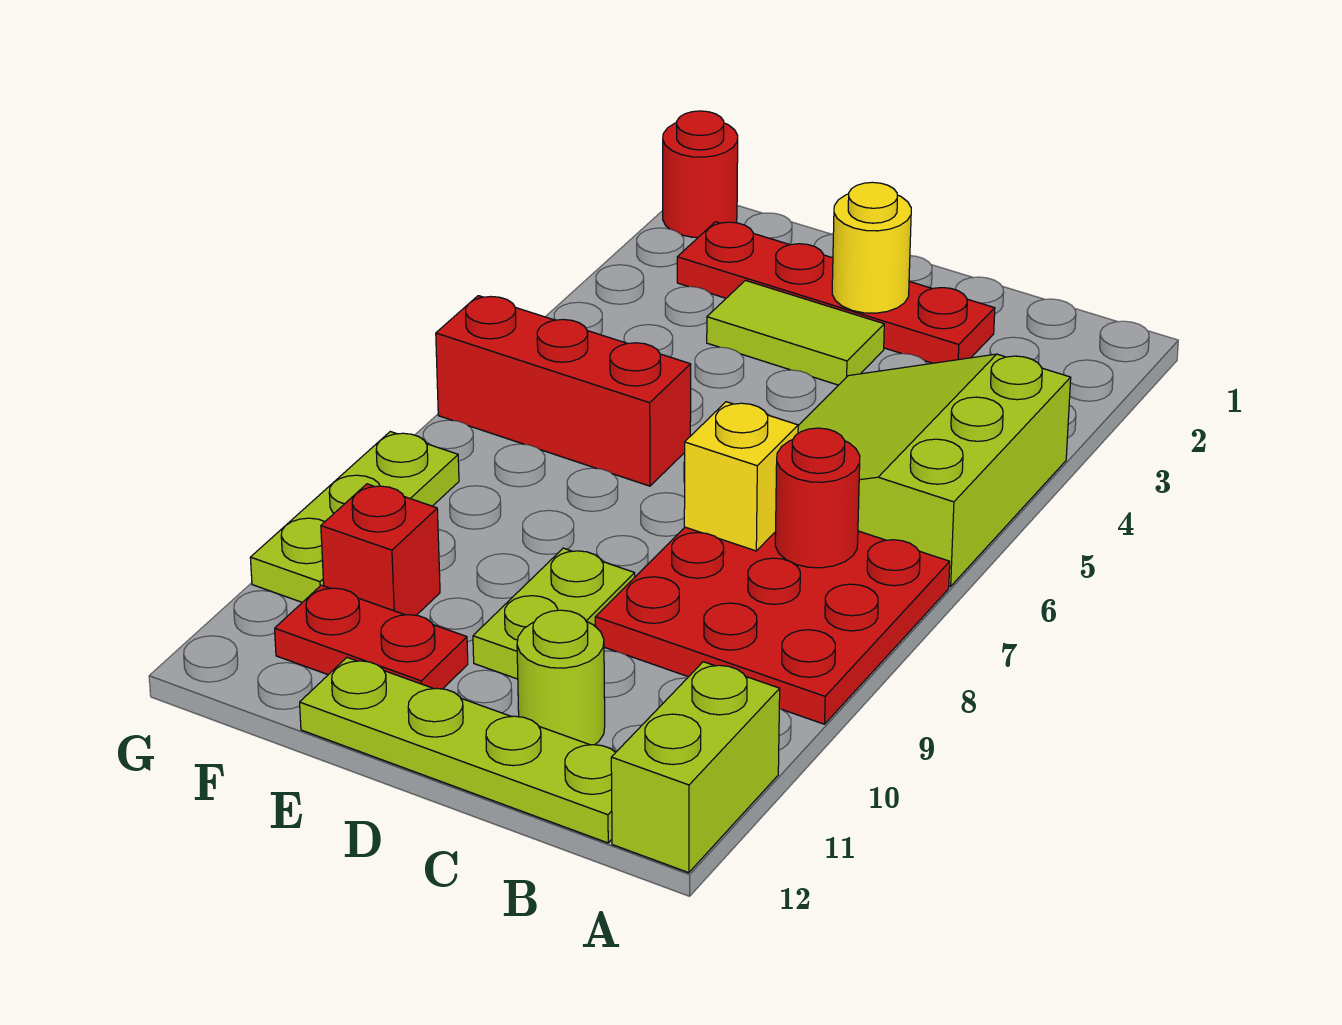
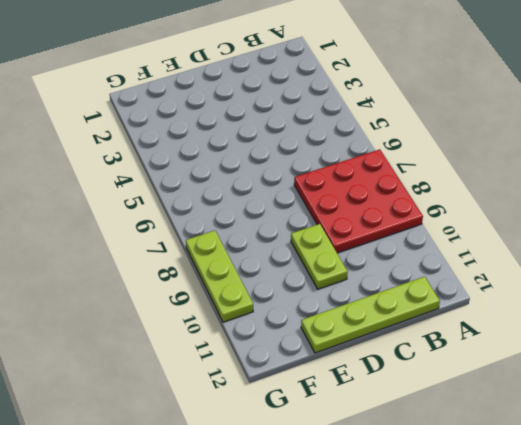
none -> lime slope A4:C6 level 1 top A
none -> lime brick A11:A12 level 1
none -> red plate C2:F2 level 1

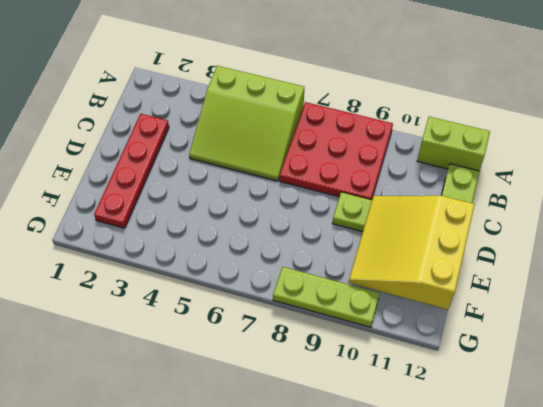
yellow slope D10:F12 level 2 top 12 -> none
none -> lime round brick C11 level 1
none -> lime tile D3:E3 level 1
none -> red brick E6:G6 level 1

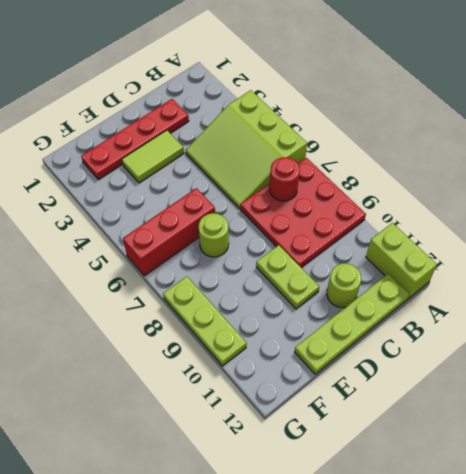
lime round brick E7 level 1 -> none
none -> red plate E11:F11 level 1
none -> red brick F10 level 1
none -> red round brick G1 level 1

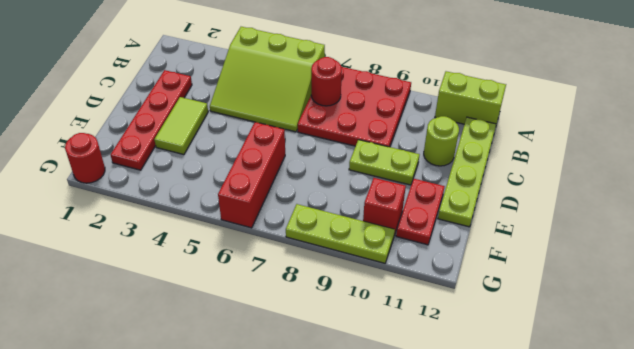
none -> yellow brick C7 level 2
none -> yellow round brick D2 level 2

